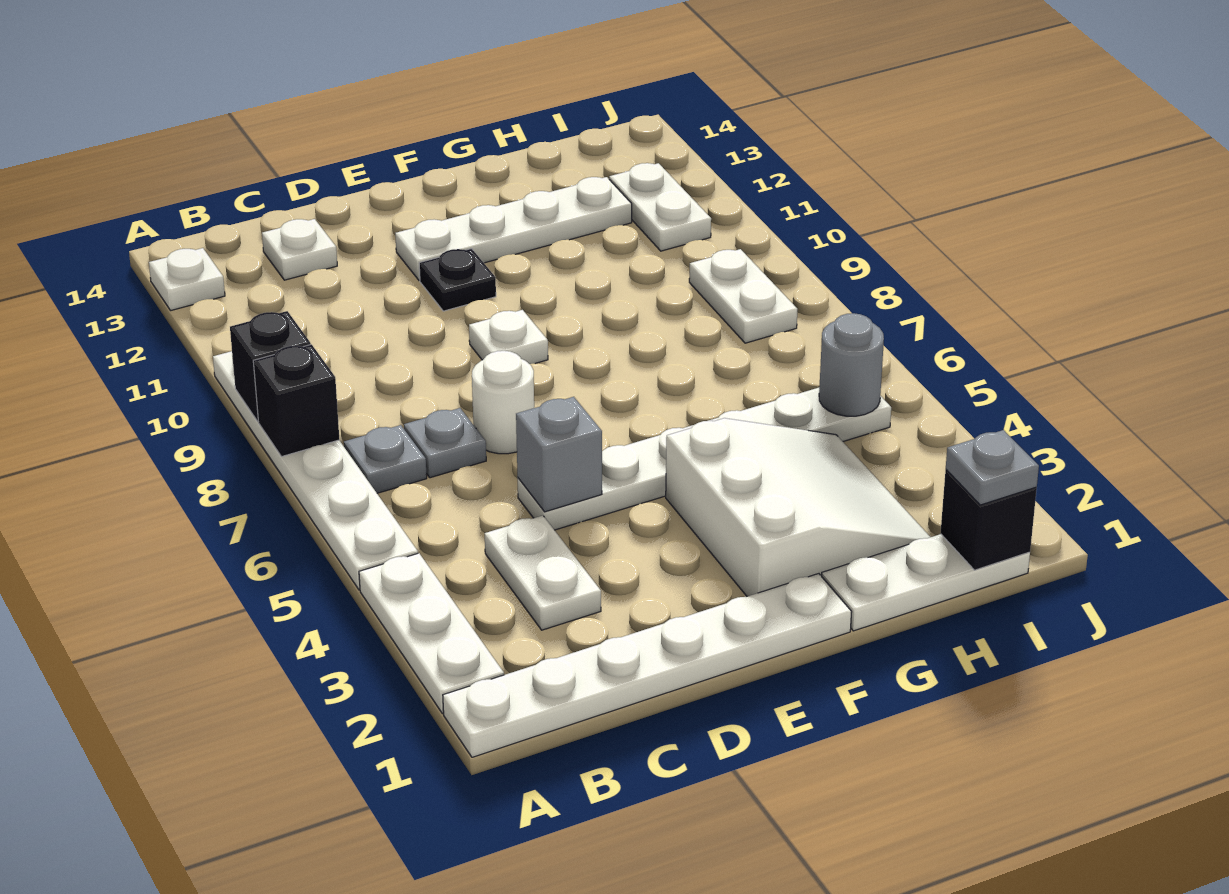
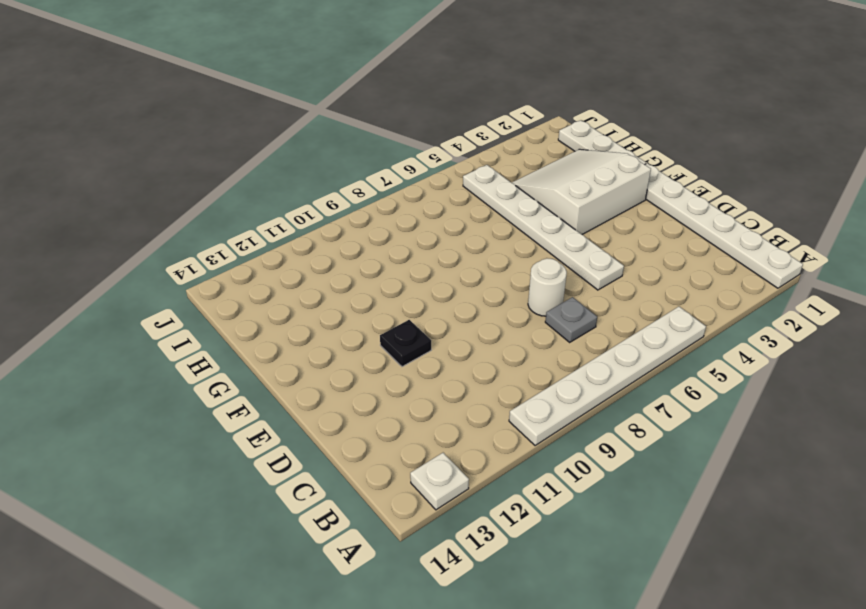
none -> white plate A2:A4 level 1
none -> grey plate B7 level 1
none -> white plate C3:C4 level 1

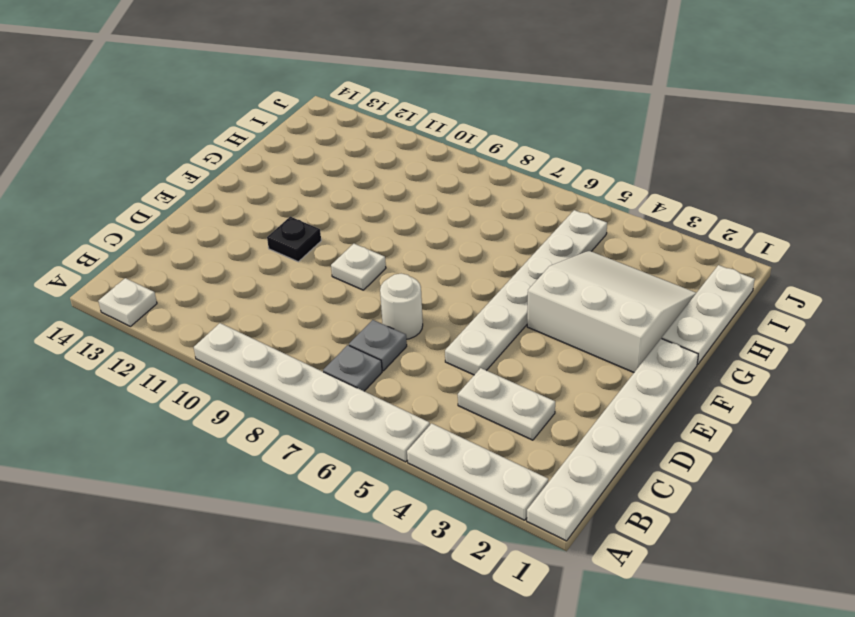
none -> white plate C13 level 1
none -> white plate E12:H12 level 1
none -> white plate I8:I9 level 1

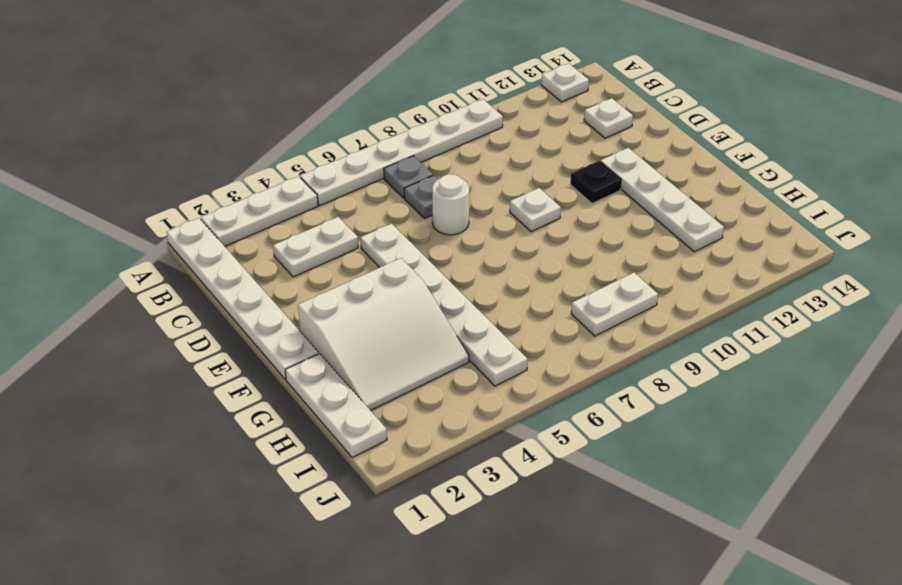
none -> white plate I11:I12 level 1
none -> black brick A8 level 2
none -> black brick A9 level 2

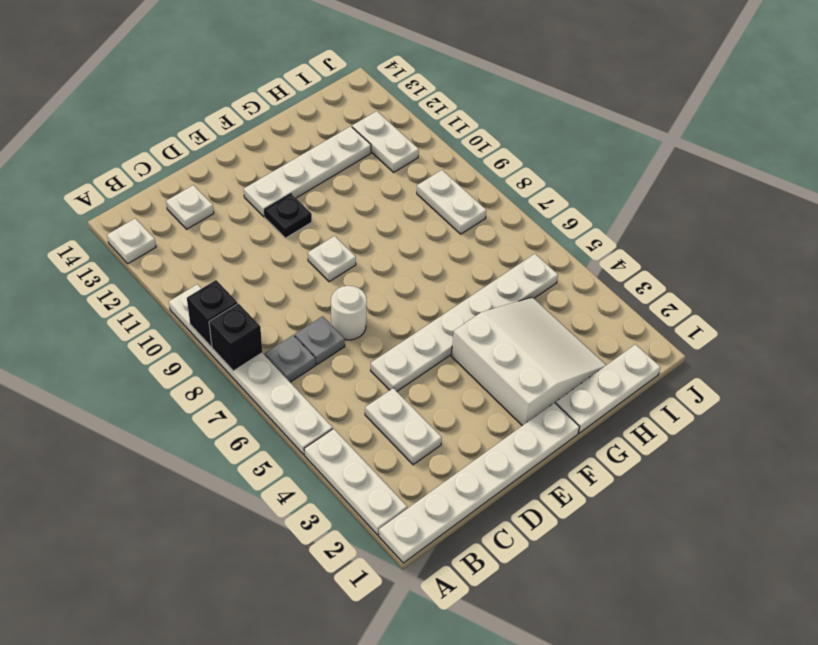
none -> grey brick D5 level 2
none -> black brick I1 level 2
none -> grey round brick I5 level 2

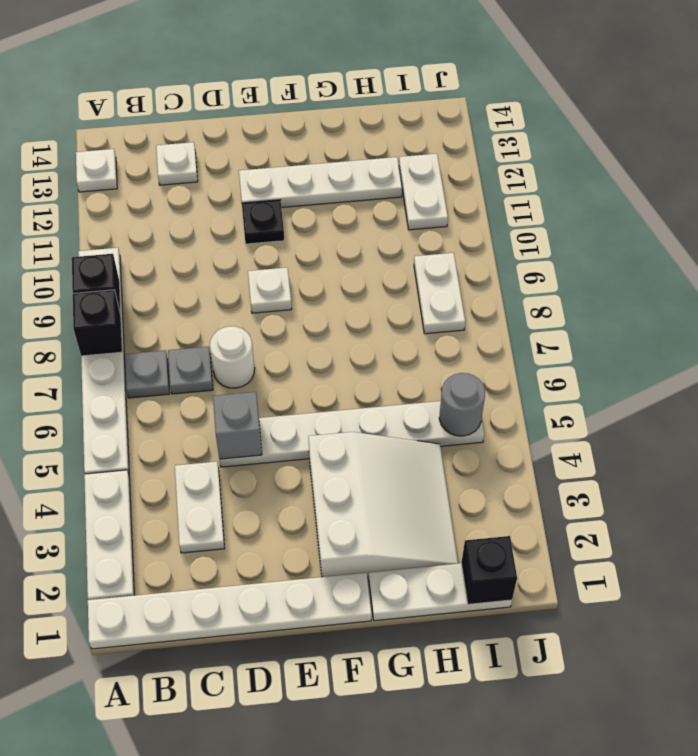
none -> grey plate I1 level 3

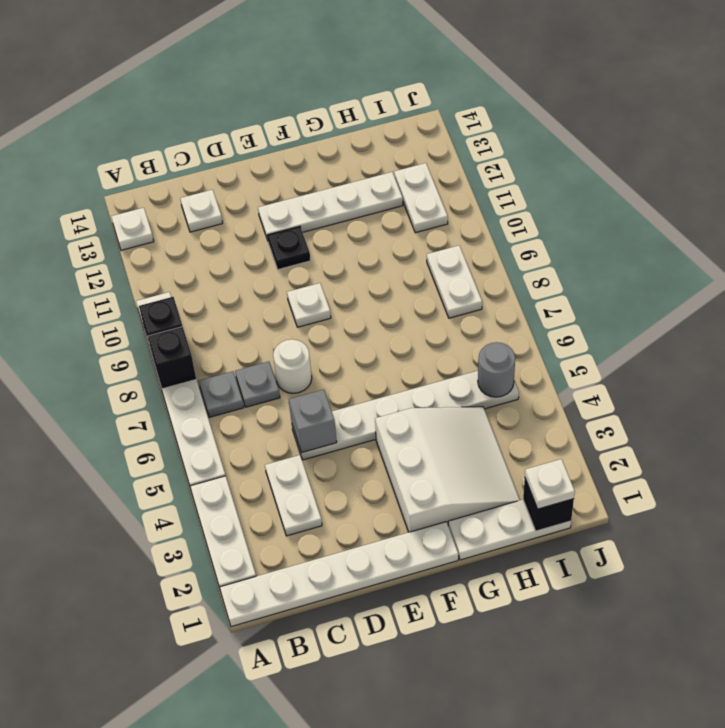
white plate I1 level 3 -> grey plate I1 level 3

